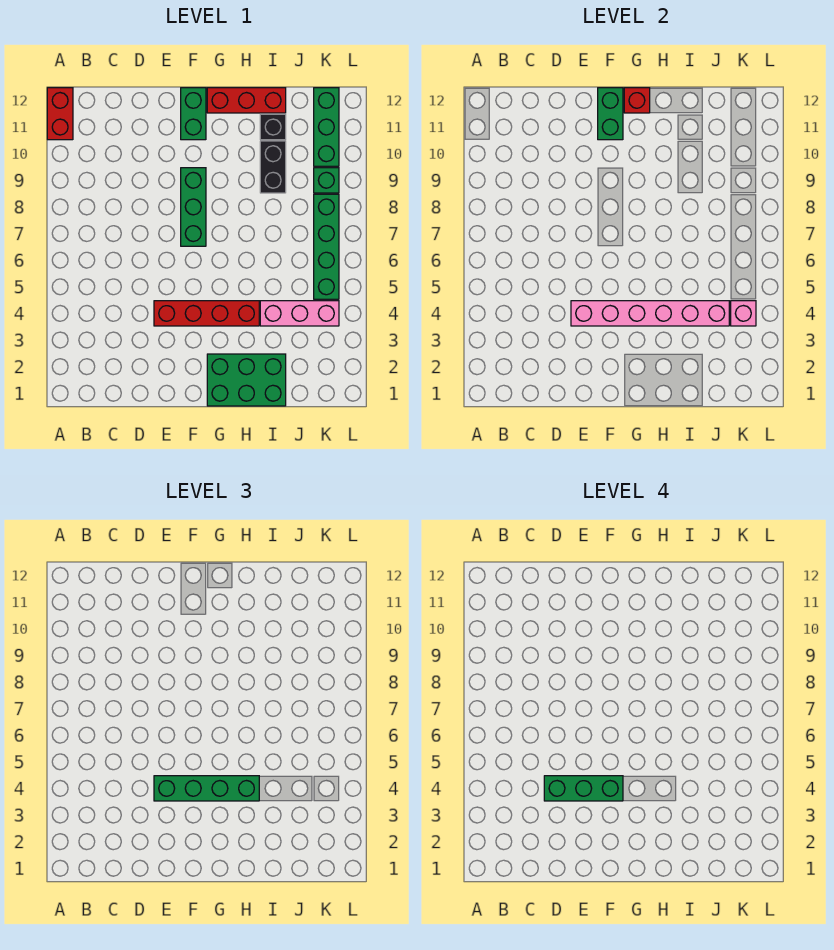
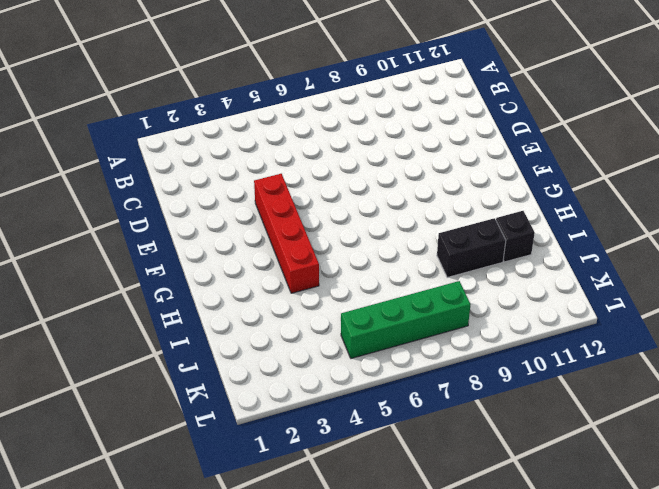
none -> red brick A11:A12 level 1
none -> green brick F7:F9 level 1
none -> green brick F11:F12 level 1

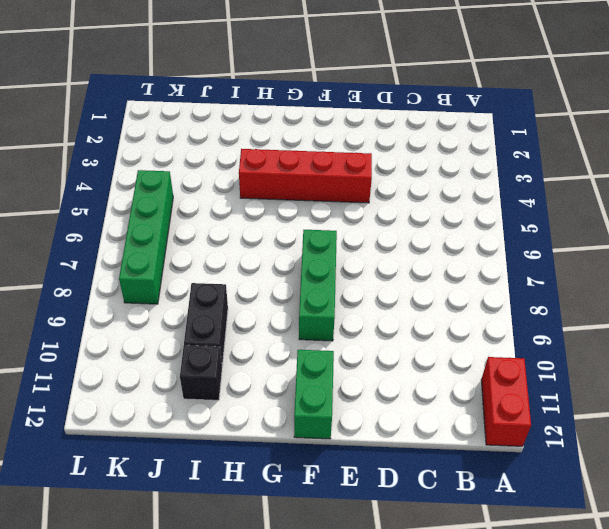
none -> green brick G1:I2 level 1
none -> red brick G12:I12 level 1
none -> pink brick I4:K4 level 1

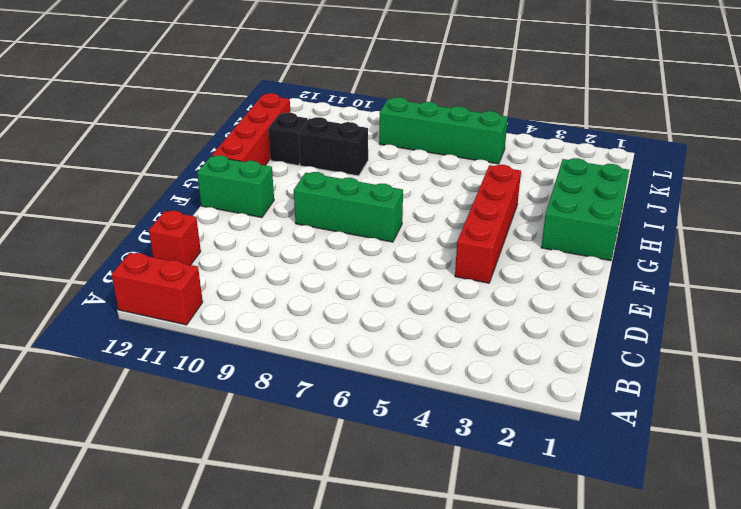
red brick C12 level 1 -> red brick G12 level 2
red brick G12:J12 level 1 -> red brick G12:I12 level 1
none -> pink brick I4:K4 level 1
none -> green brick K9 level 1
none -> green brick K10:K12 level 1

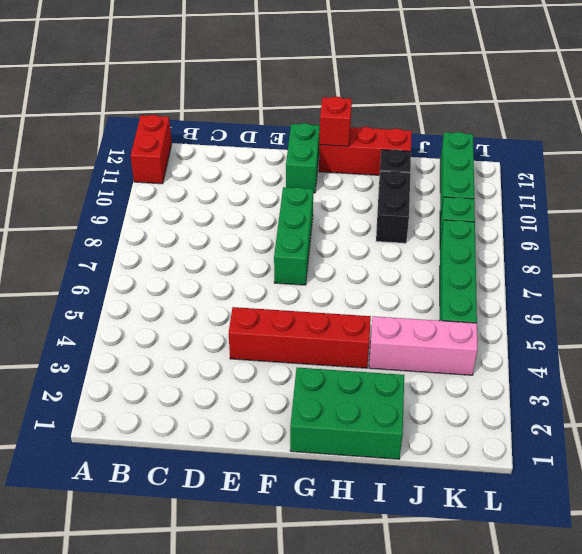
none -> pink brick E4:J4 level 2
none -> green brick F11:F12 level 2
none -> pink brick K4 level 2

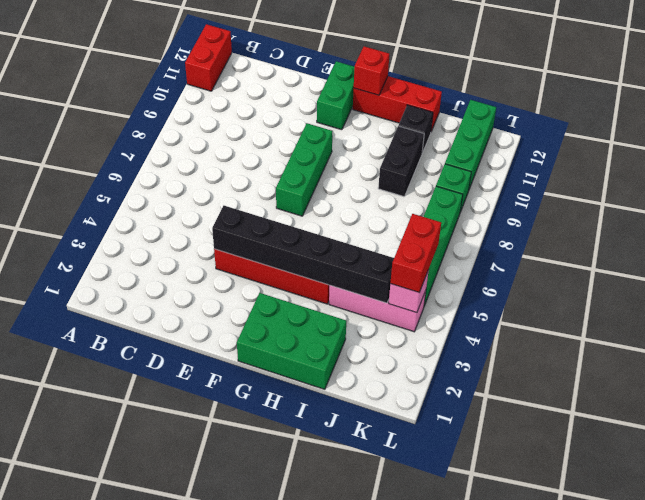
black brick E4:J4 level 2 -> pink brick E4:J4 level 2
red brick K4:K5 level 3 -> none
none -> green brick F11:F12 level 2
none -> green brick E4:H4 level 3
none -> green brick D4:F4 level 4

